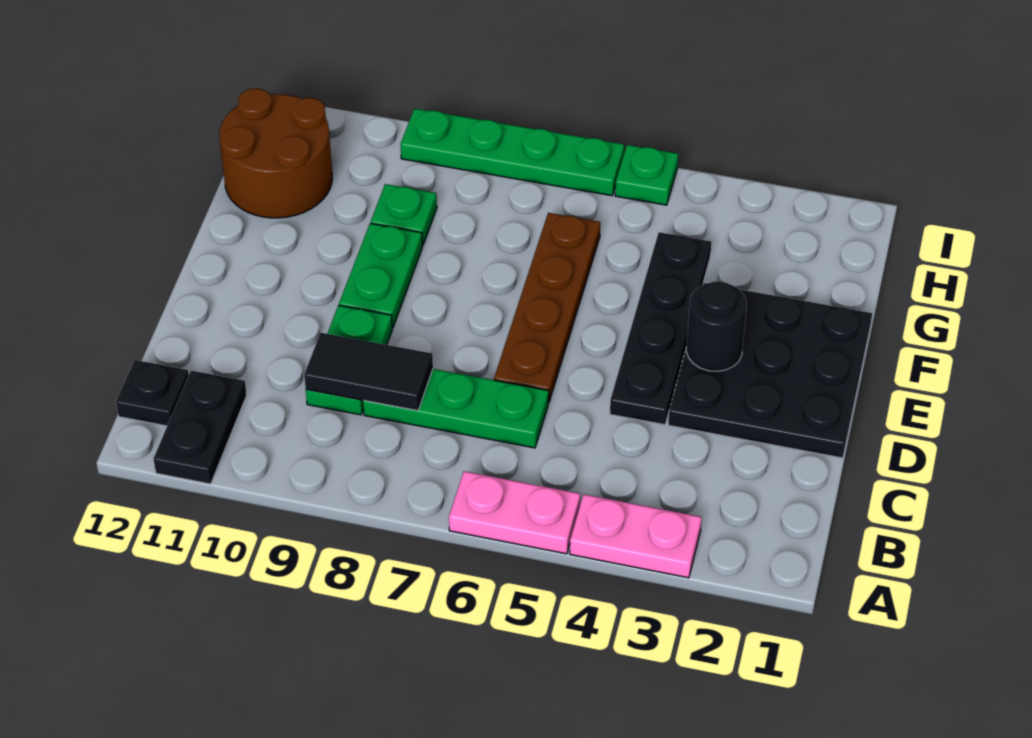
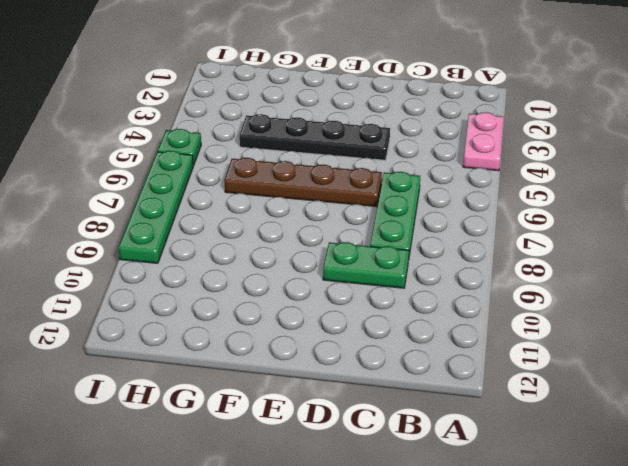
none -> pink plate A5:A6 level 1
none -> black plate A11:B11 level 1
none -> black plate B12 level 1

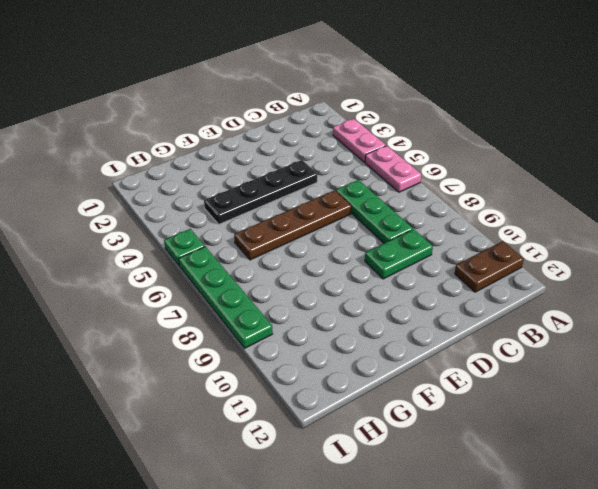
brown plate A11:B11 level 1 -> black plate A11:B11 level 1
none -> black plate B12 level 1
none -> black plate D1:F3 level 1
none -> green plate E9:F9 level 1

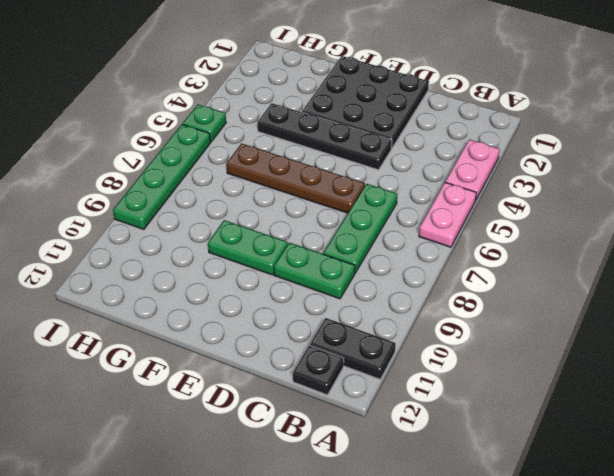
none -> green plate G9 level 1
none -> brown round brick G11:H12 level 1
none -> black tile C8:C9 level 2

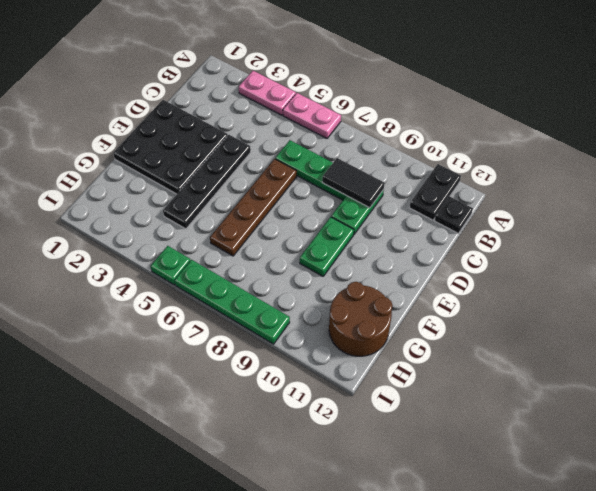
none -> green plate G9 level 1
none -> black round brick E3 level 2

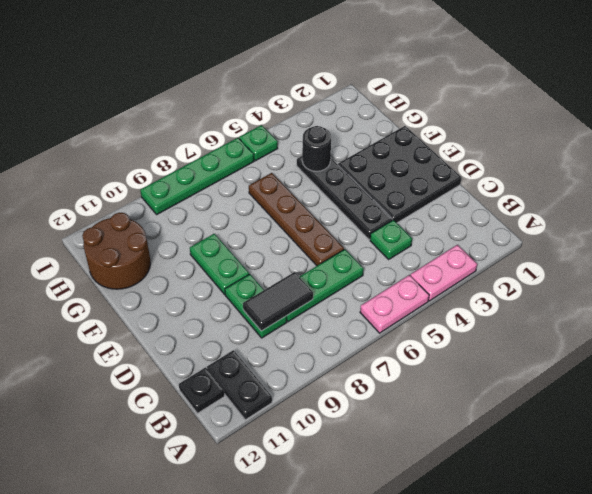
green plate C4 level 1 -> green plate G9 level 1
black round brick G4 level 2 -> black round brick E3 level 2

